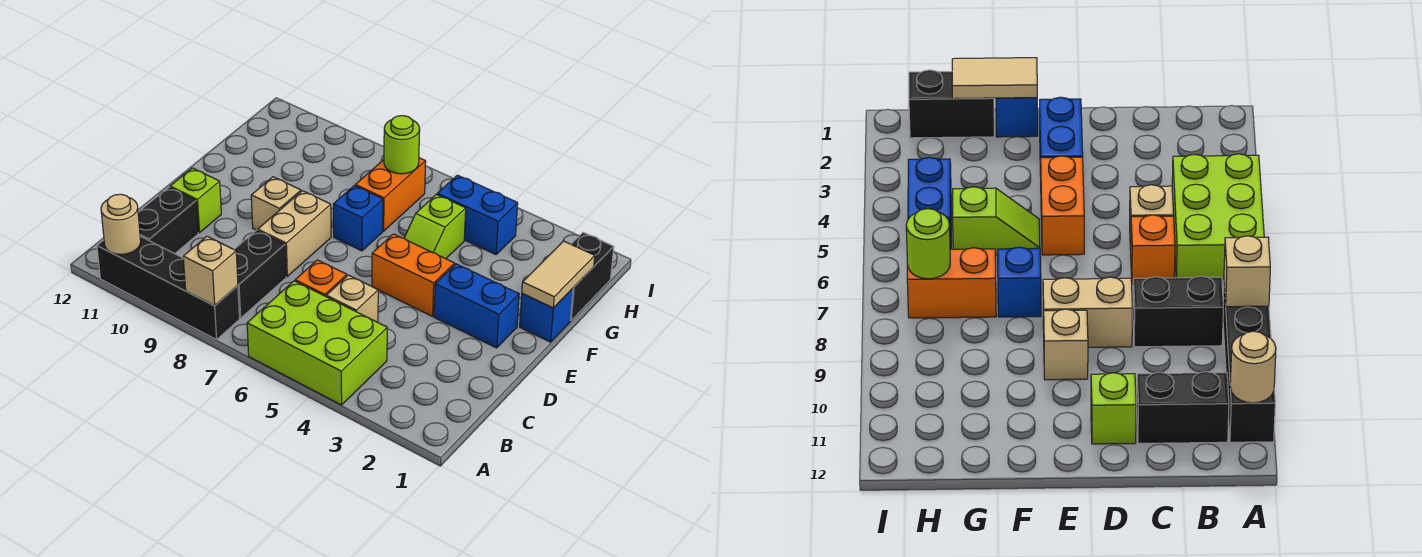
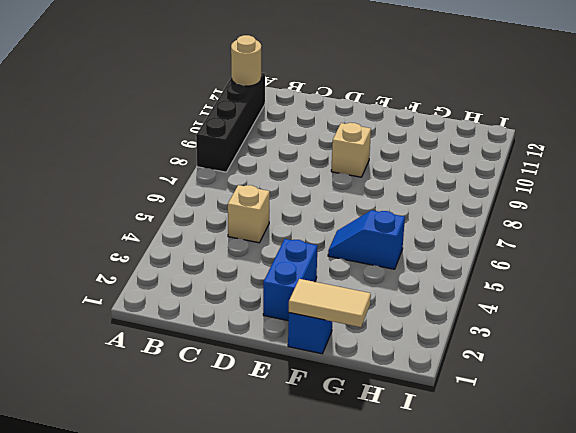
blue slope F5:G5 level 1 top G -> lime slope F5:G5 level 1 top G
none -> lime brick A4:B6 level 1
none -> black brick B8:C8 level 1
none -> black brick B11:C11 level 1

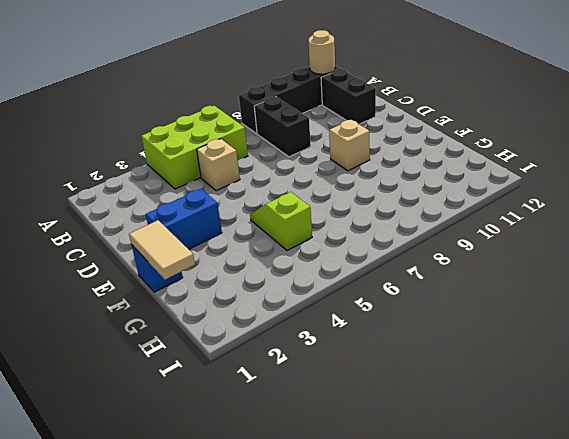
none -> orange brick C6 level 1
none -> tan brick D8:E8 level 1
none -> lime brick D11 level 1

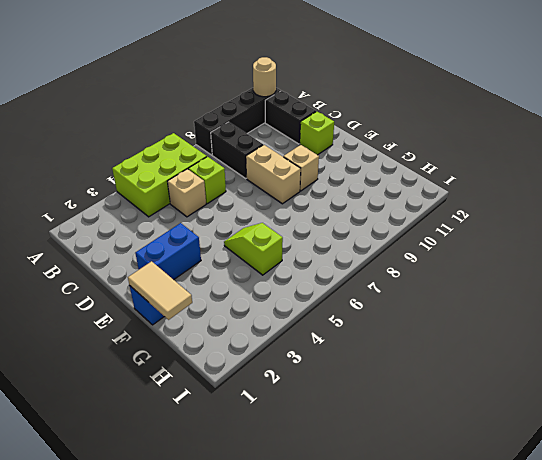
lime brick C6 level 1 -> orange brick C6 level 1
none -> orange brick E4:E5 level 1
none -> blue brick F7 level 1
none -> black brick G1:H1 level 1

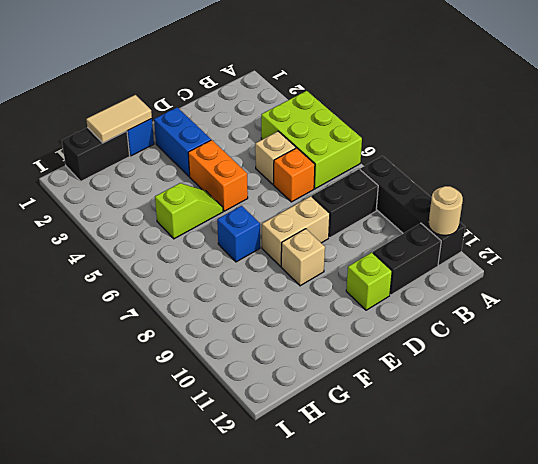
none -> orange brick G7:H7 level 1
none -> blue brick H4:H5 level 1
none -> tan brick A8 level 2

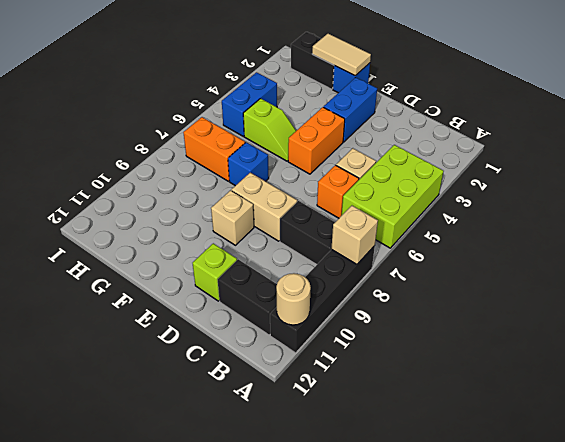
none -> lime round brick H7 level 2

